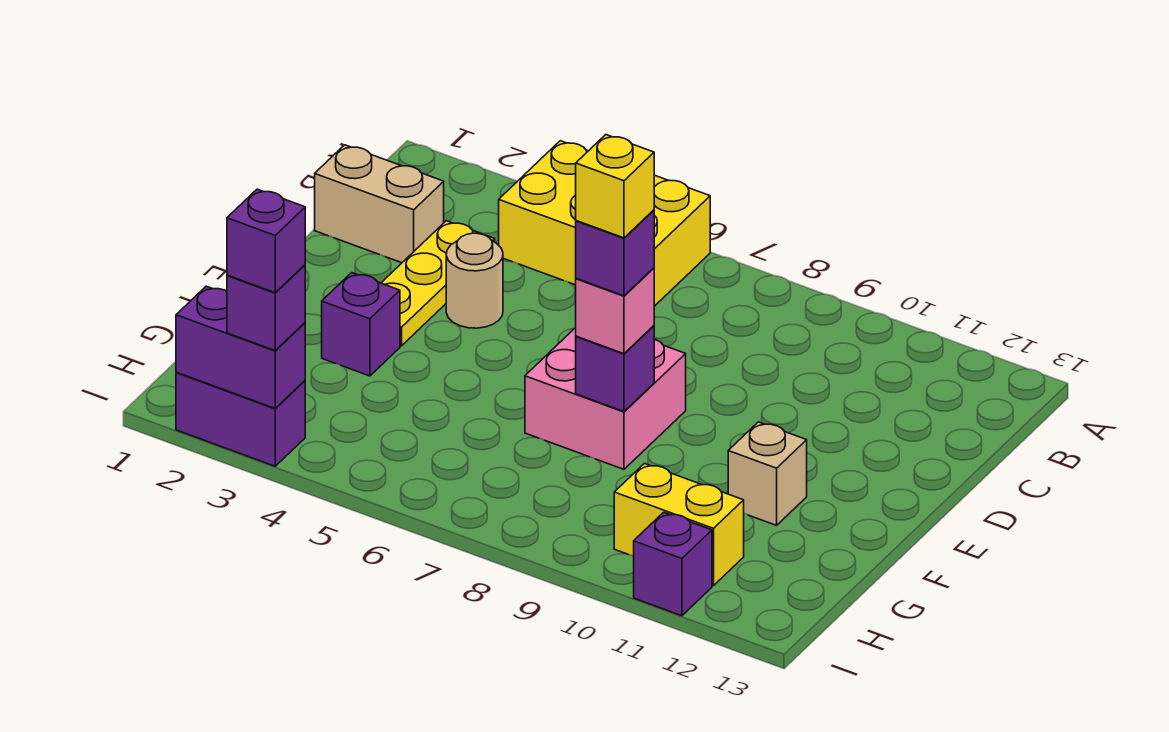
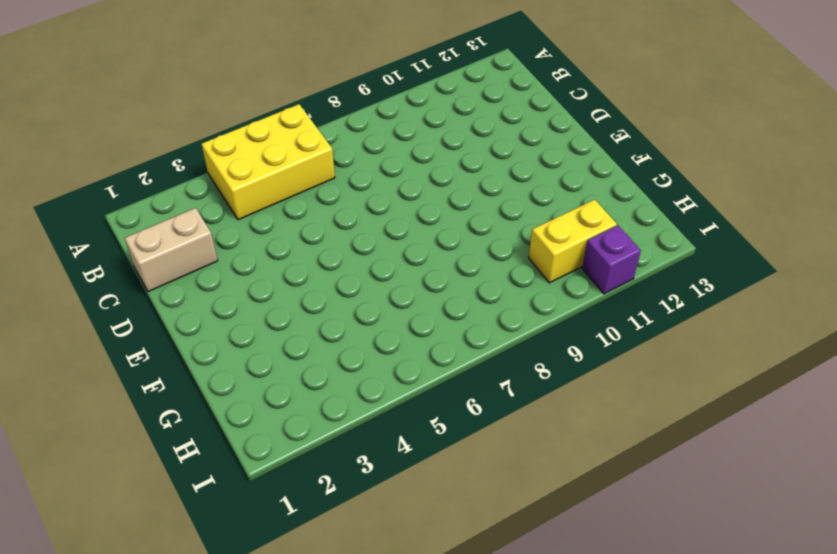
none -> yellow plate C3:E3 level 1
none -> tan round brick D4 level 1
none -> pink brick E7:F8 level 1

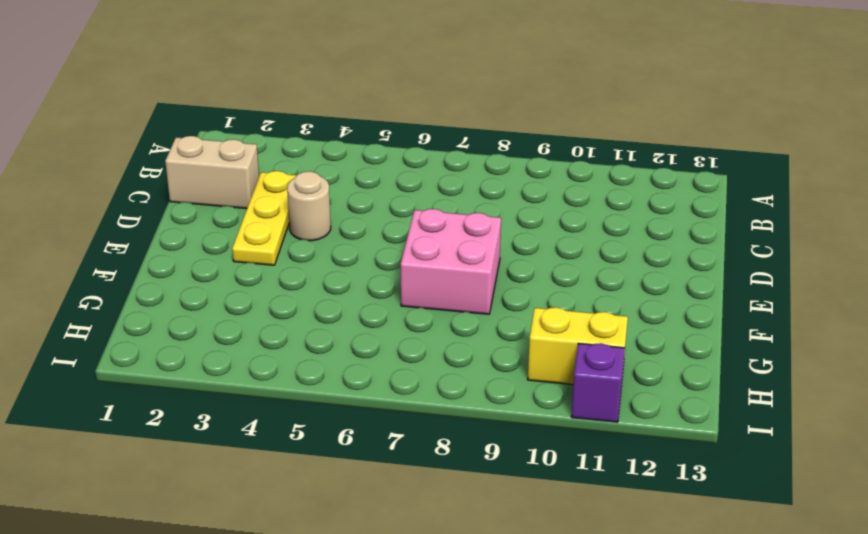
none -> yellow brick A4:B6 level 1
none -> purple brick F3 level 1
none -> tan brick F11 level 1

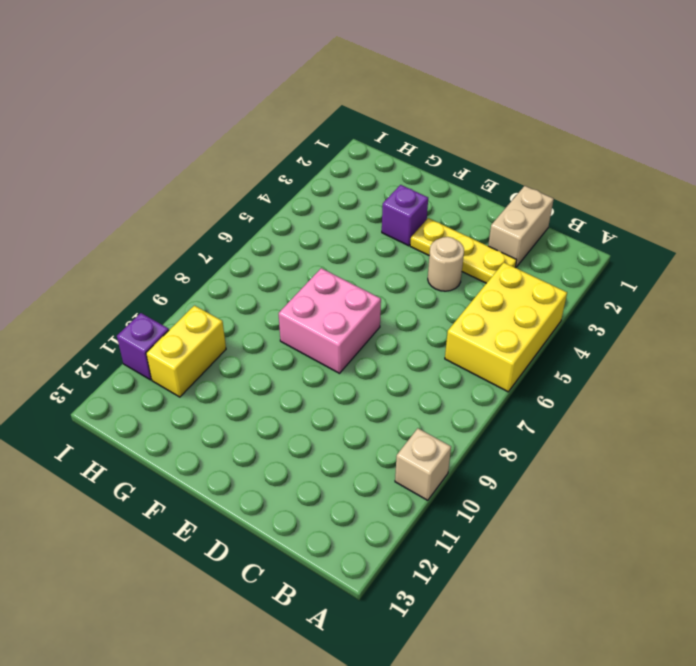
tan brick A10 level 1 -> tan brick F11 level 1
none -> purple brick I2:I3 level 1
none -> purple brick F8 level 2
none -> purple brick I2:I3 level 2

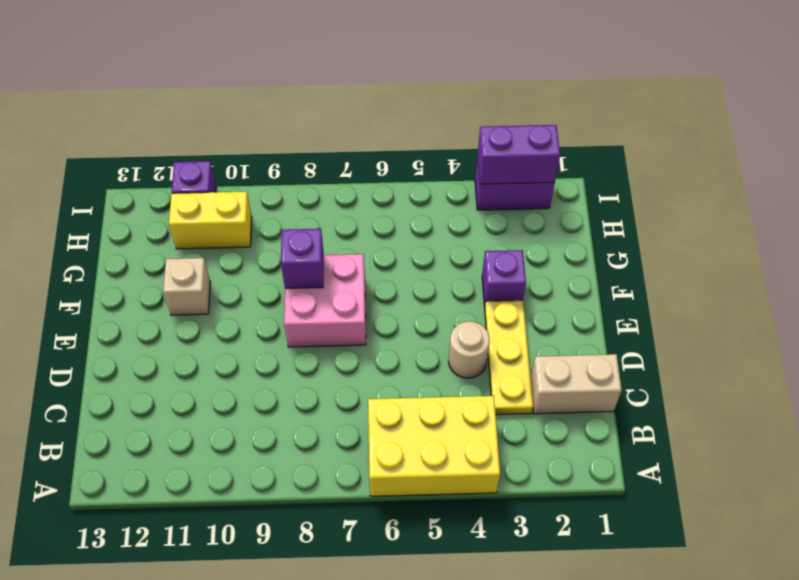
none -> pink brick F8 level 3
none -> purple brick I3 level 3
none -> purple brick F8 level 4

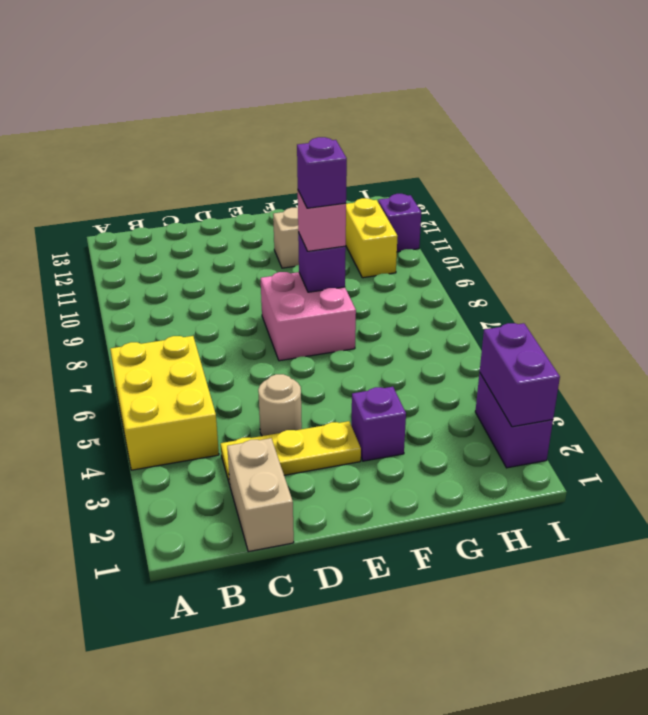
none -> purple brick I3 level 3
none -> purple brick I3 level 4
none -> yellow brick F8 level 5

